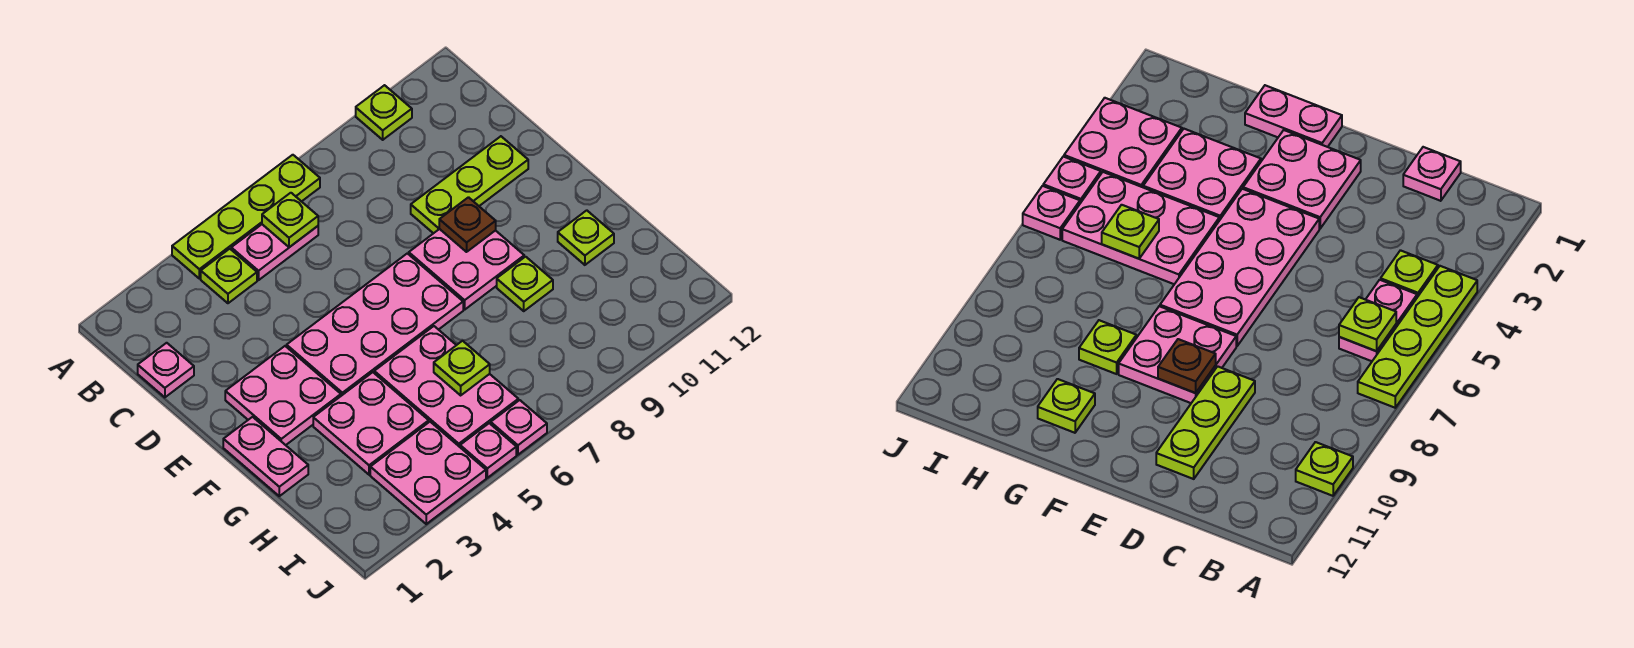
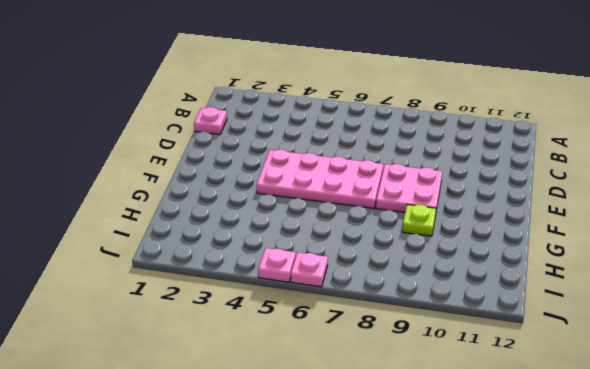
none -> lime plate A4:A7 level 1
none -> lime plate A10 level 1
none -> lime plate B4 level 1

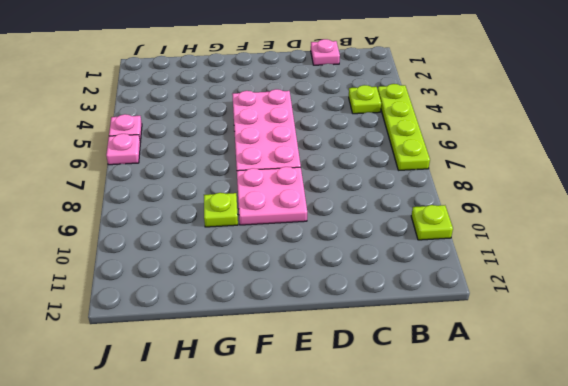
none -> pink plate B5:B6 level 1
none -> lime plate D9:D11 level 1
none -> pink plate E2:F3 level 1

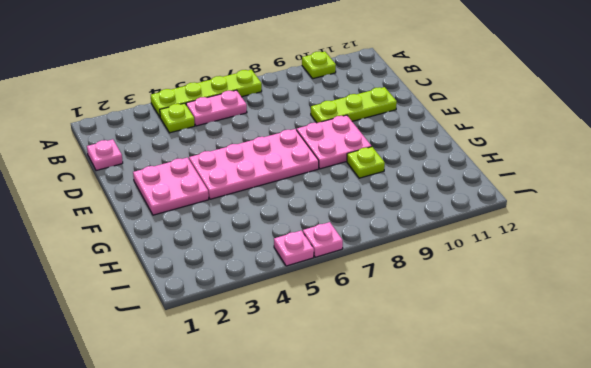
none -> pink plate F1:G1 level 1
none -> pink plate G3:H4 level 1
none -> pink plate G5:I6 level 1

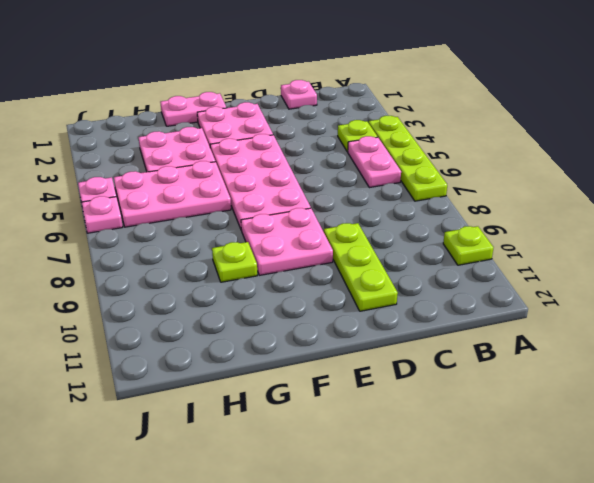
none -> lime plate G11 level 1
none -> pink plate I3:J4 level 1
none -> lime plate B6 level 2

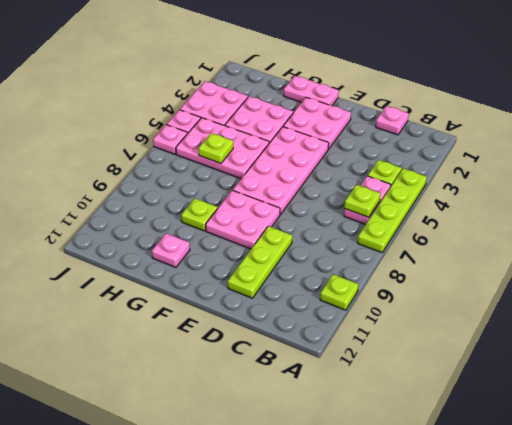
pink plate G11 level 1 -> lime plate G11 level 1
none -> brown plate E9 level 2

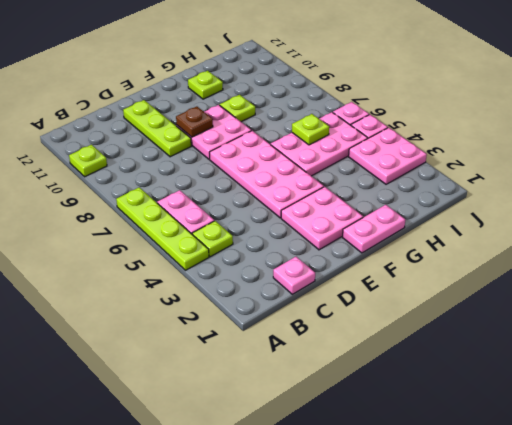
none -> pink plate G3:H4 level 1
none -> lime plate B6 level 2

